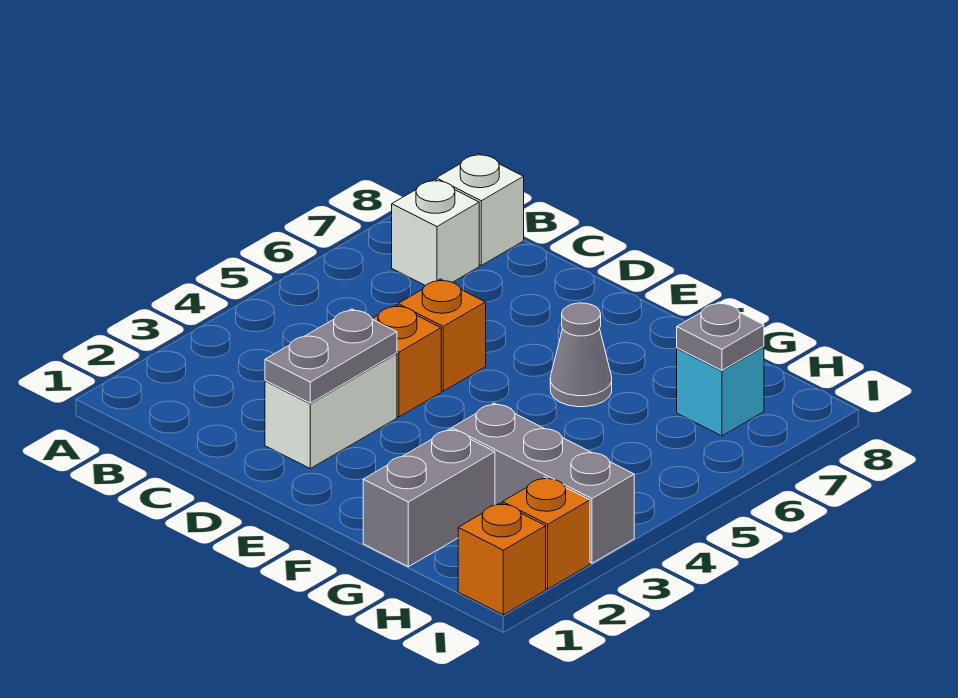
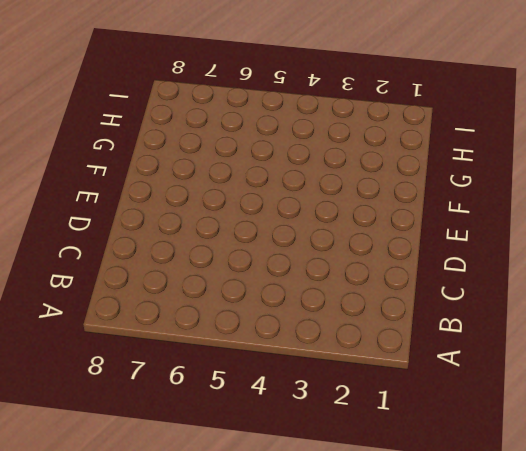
none -> white brick B7 level 1
none -> white brick B8 level 1
none -> white brick D2:D3 level 1

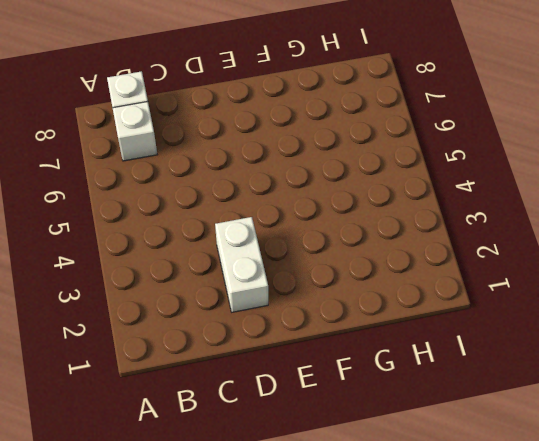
none -> orange brick D4 level 1
none -> orange brick D5 level 1
none -> grey cone F6 level 1

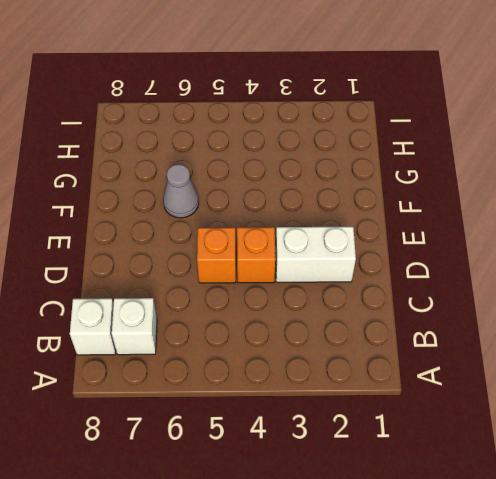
none -> grey brick G1:G2 level 1
none -> grey brick G3:I3 level 1
none -> cyan brick H7 level 1

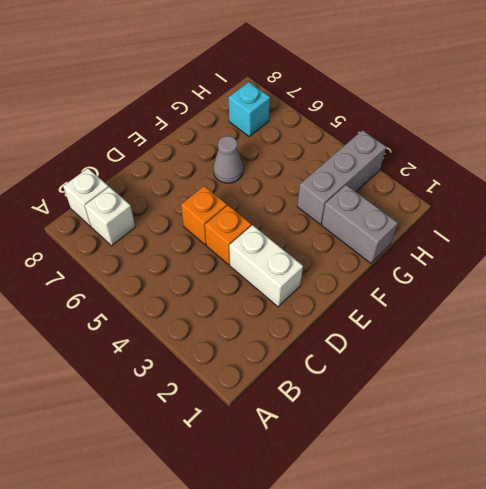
none -> orange brick I1 level 1
none -> orange brick I2 level 1
none -> grey plate D2:D3 level 2

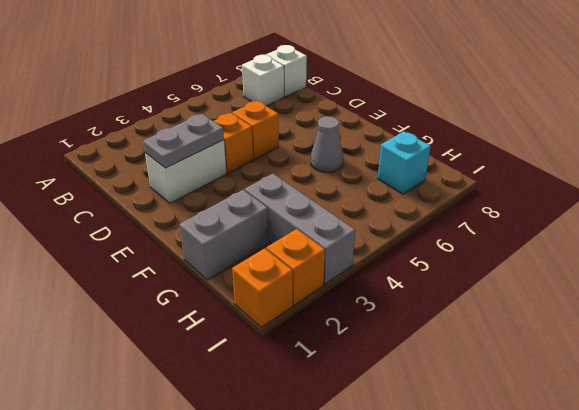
none -> grey plate H7 level 2

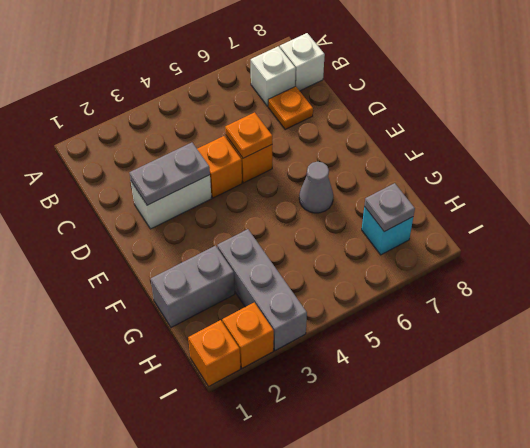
orange plate C7 level 1 -> none
orange plate D5 level 2 -> none

